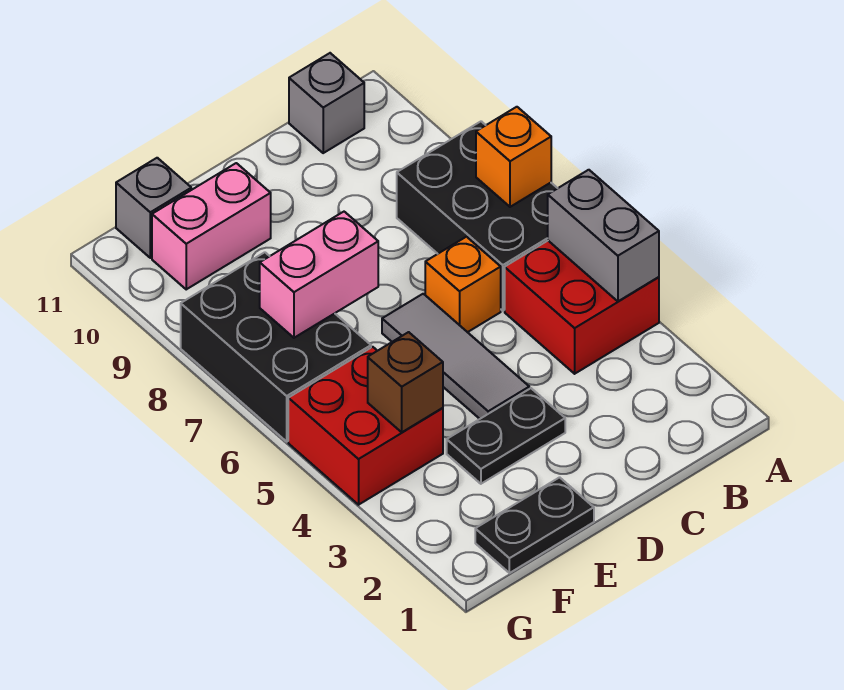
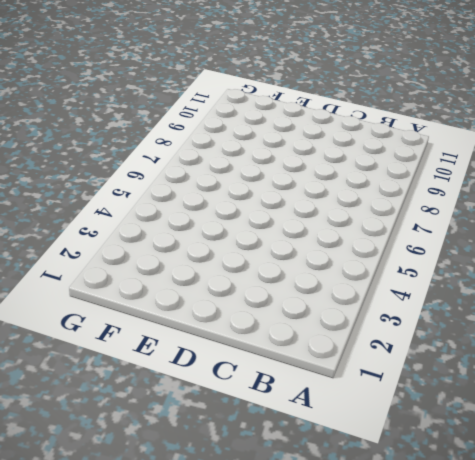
none -> red brick A4:B5 level 1
none -> black brick A6:B8 level 1
none -> grey brick B11 level 1

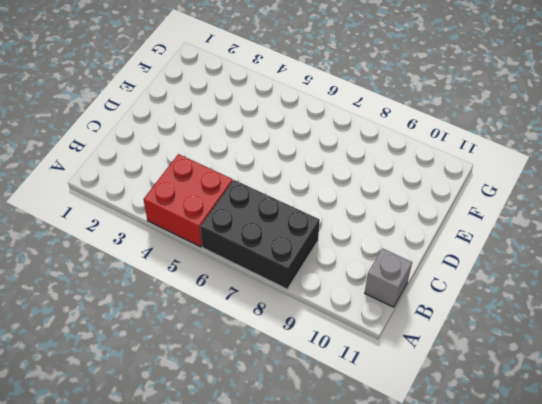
none -> orange brick C6 level 1
none -> black plate D3:E3 level 1
none -> grey tile D4:D6 level 1

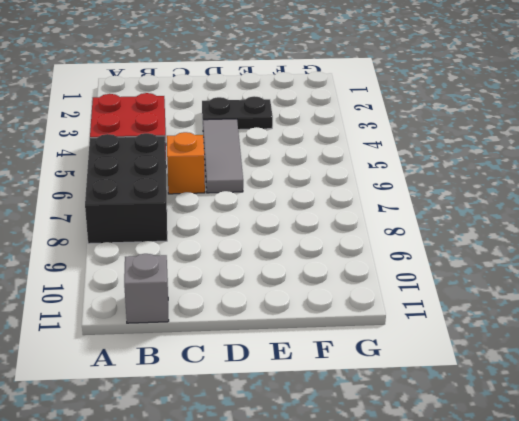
none -> black plate E1:F1 level 1
none -> pink brick E10:F10 level 1
none -> red brick F4:G5 level 1

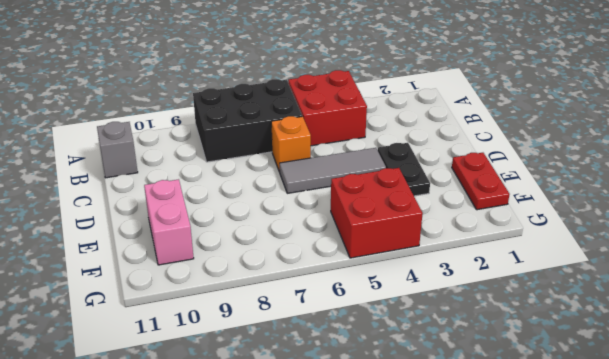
red plate E1:F1 level 1 -> black plate E1:F1 level 1
none -> black brick F6:G8 level 1
none -> grey brick F11 level 1
none -> grey brick A4:A5 level 2

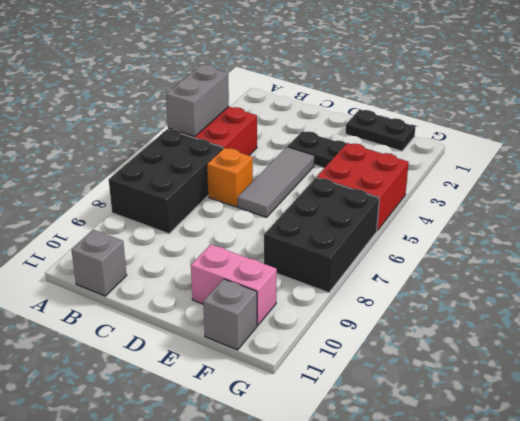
none -> orange brick A7 level 2
none -> pink brick E7:F7 level 2
none -> brown brick F4 level 2

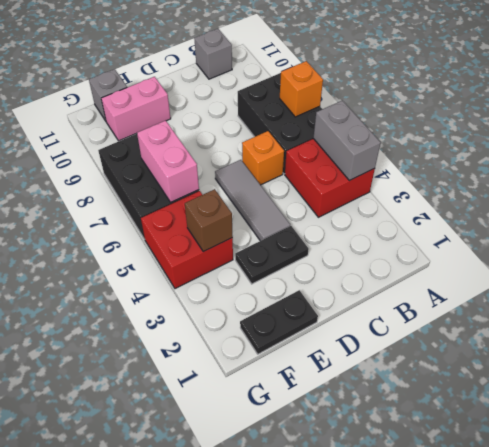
pink brick F6:F7 level 2 -> pink brick E7:F7 level 2

